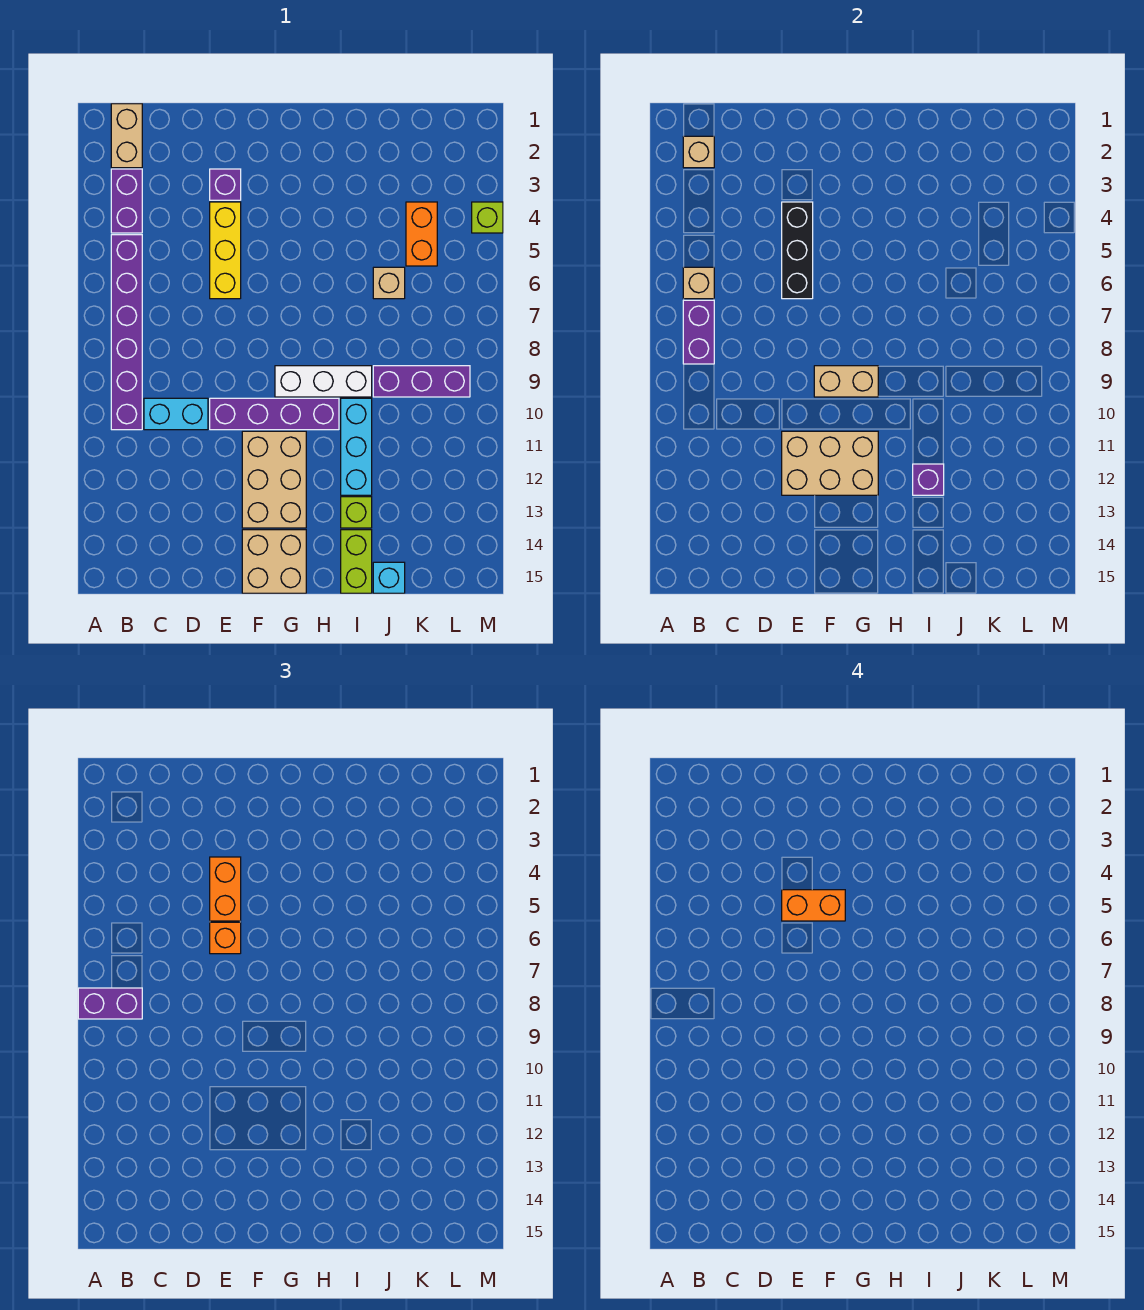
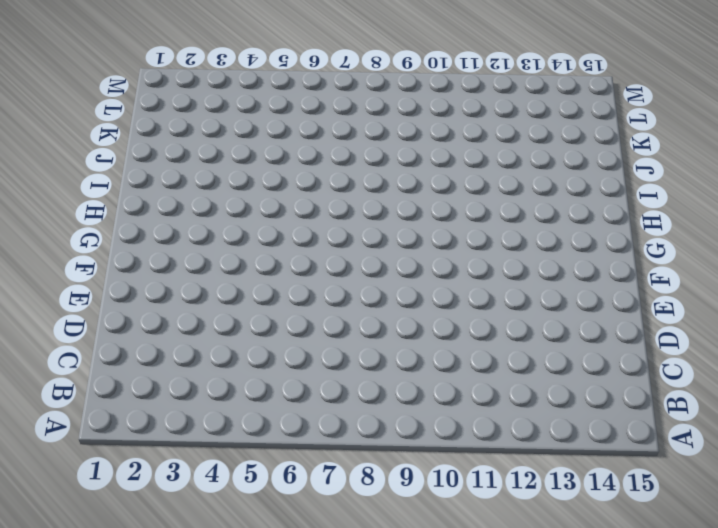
none -> tan brick B1:B2 level 1
none -> purple brick B3:B4 level 1
none -> purple brick B5:B10 level 1

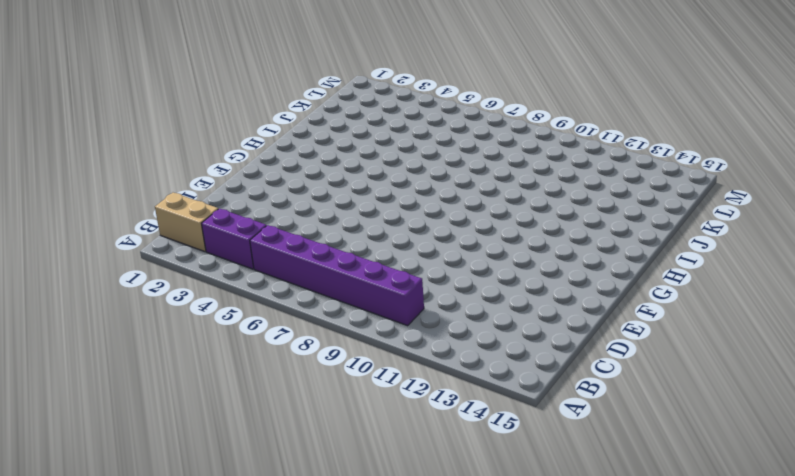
none -> cyan brick C10:D10 level 1
none -> purple brick E3 level 1
none -> yellow brick E4:E6 level 1

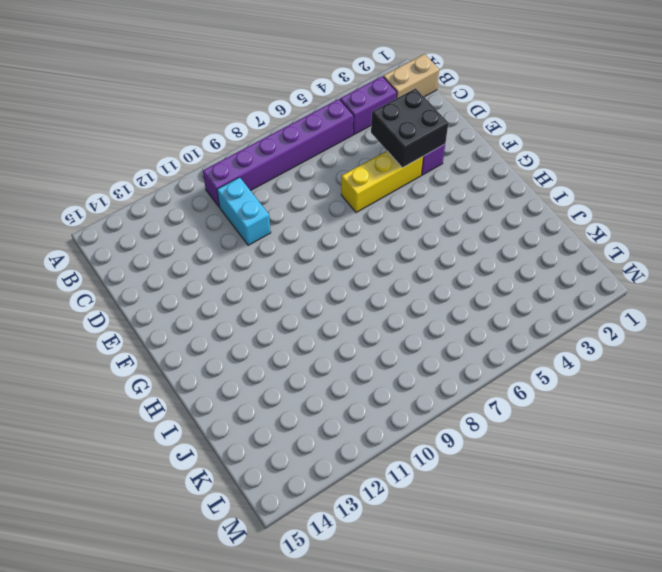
black brick D3:E4 level 2 -> black brick E4:E6 level 2
none -> purple brick E10:H10 level 1
none -> tan brick F11:G13 level 1
none -> tan brick F14:G15 level 1

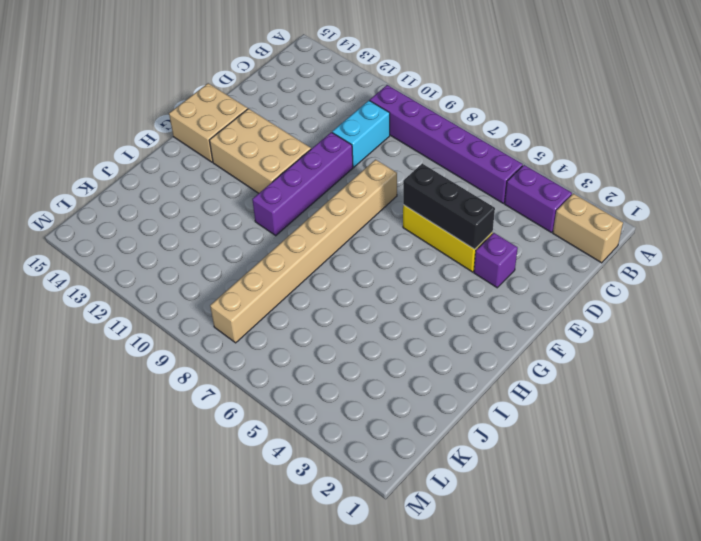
tan brick E8:L8 level 1 -> none
none -> white brick G9:I9 level 1
none -> cyan brick I10:I12 level 1
none -> lime brick I13 level 1

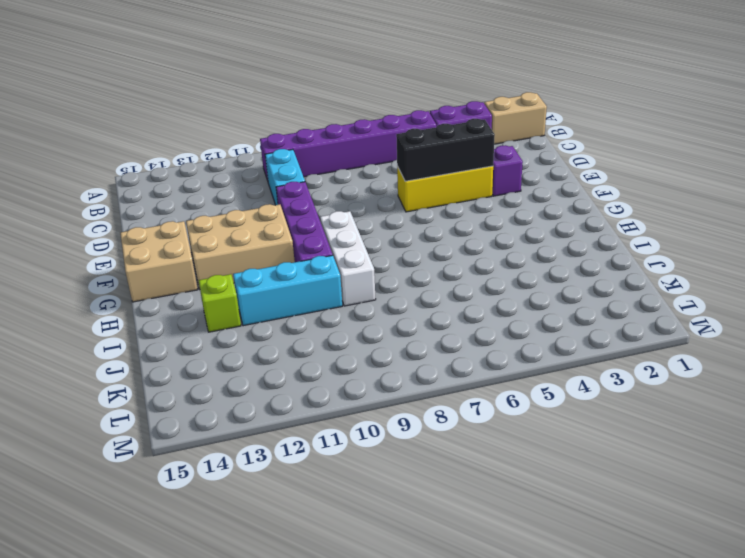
none -> lime brick I14:I15 level 1
none -> tan brick J6 level 1
none -> purple brick J9:L9 level 1

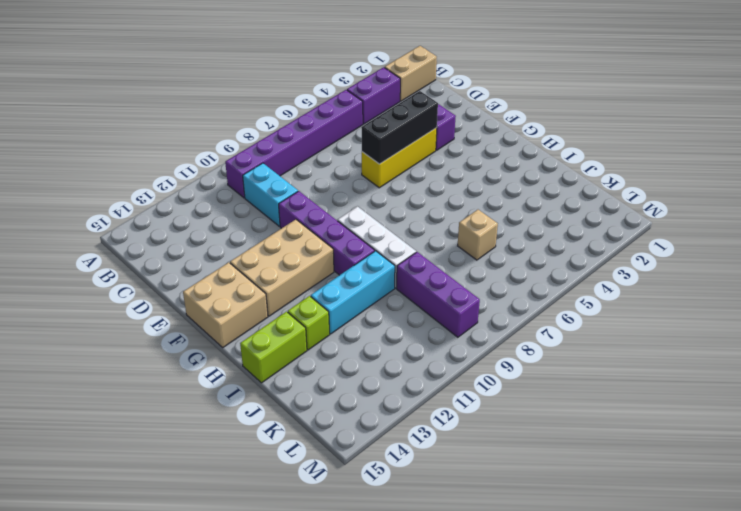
none -> cyan brick J15 level 1
none -> orange brick K4:K5 level 1
none -> lime brick M4 level 1

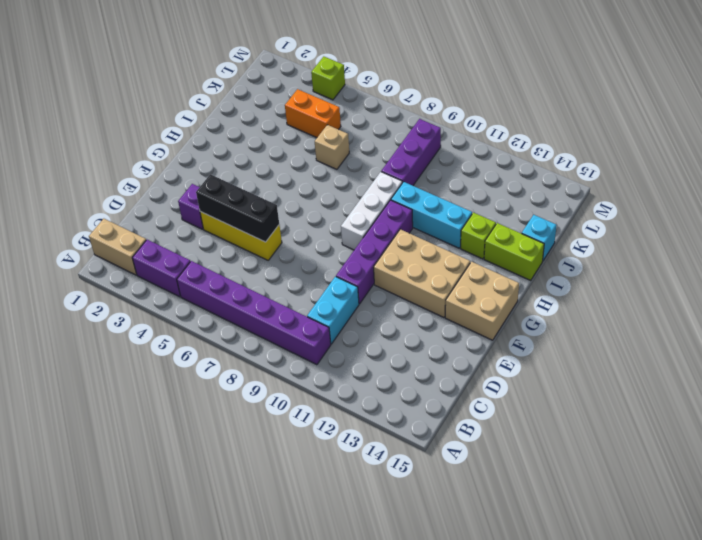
none -> tan brick B2 level 2
none -> tan brick B6 level 2
none -> purple brick B7:B8 level 2

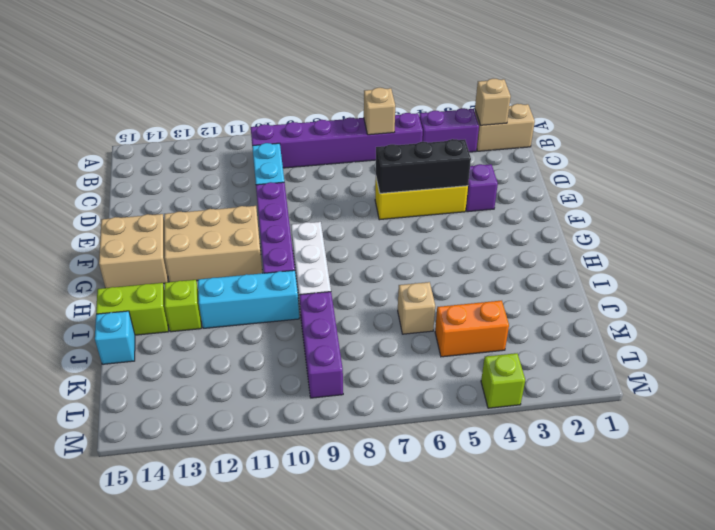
none -> purple brick B7:B8 level 2
none -> tan brick E11:G12 level 2
none -> tan brick F9:G9 level 2

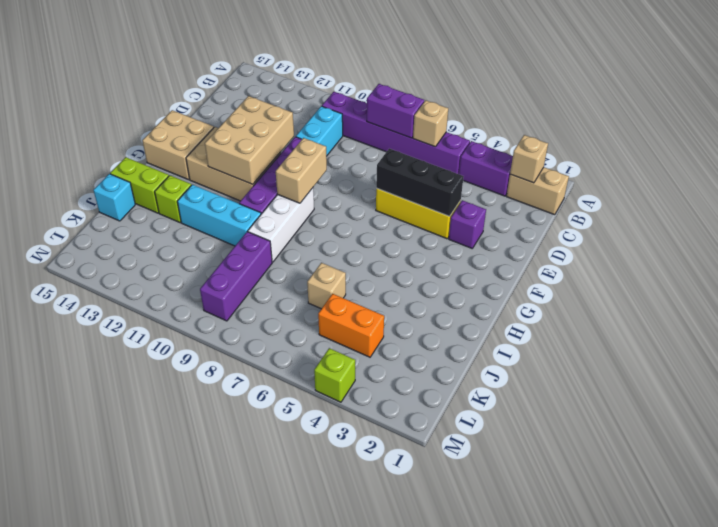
none -> purple brick I12 level 2
none -> purple brick A8:B8 level 3
none -> orange brick E4:E5 level 3

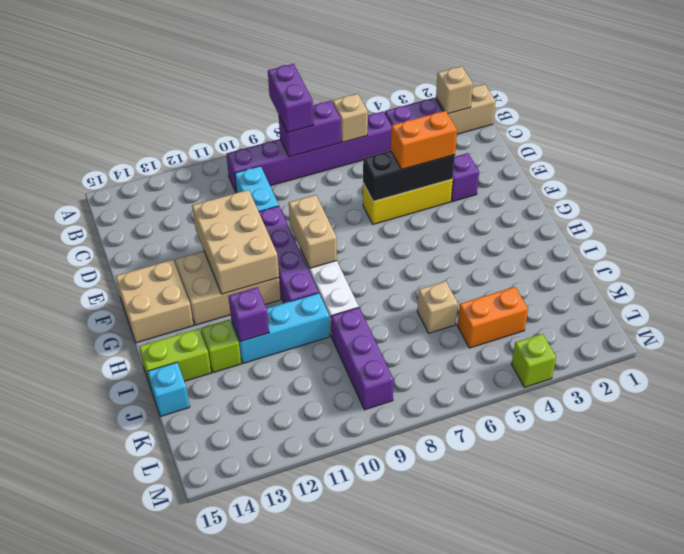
none -> orange brick E6 level 3
none -> orange brick E5:F5 level 4

